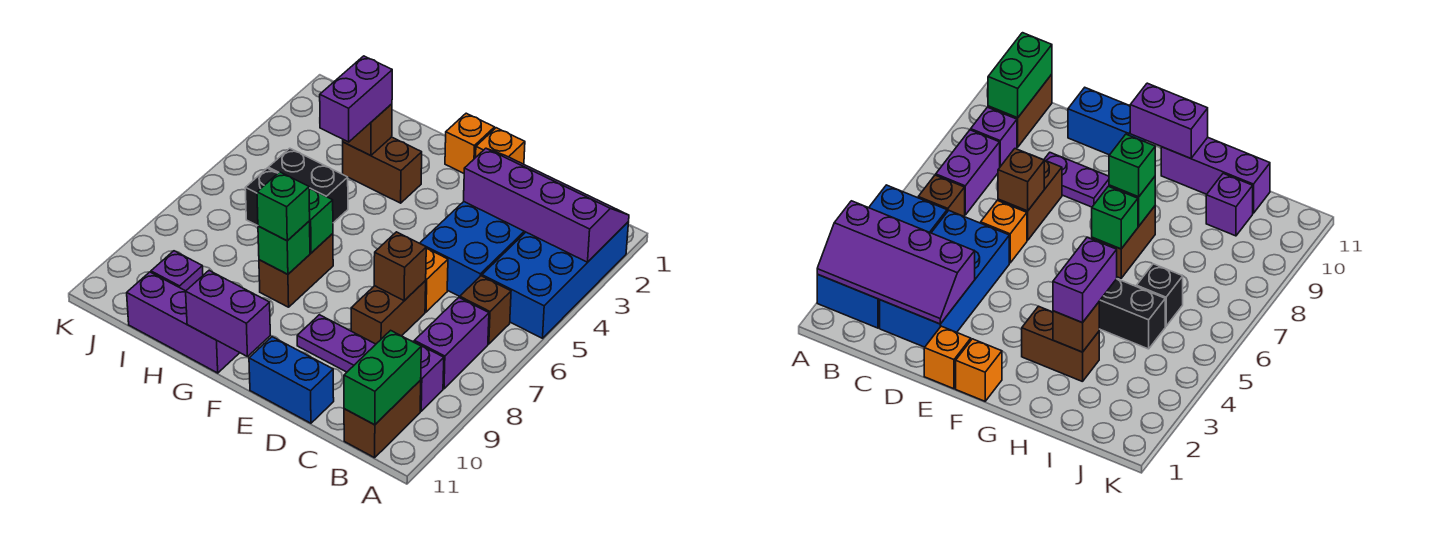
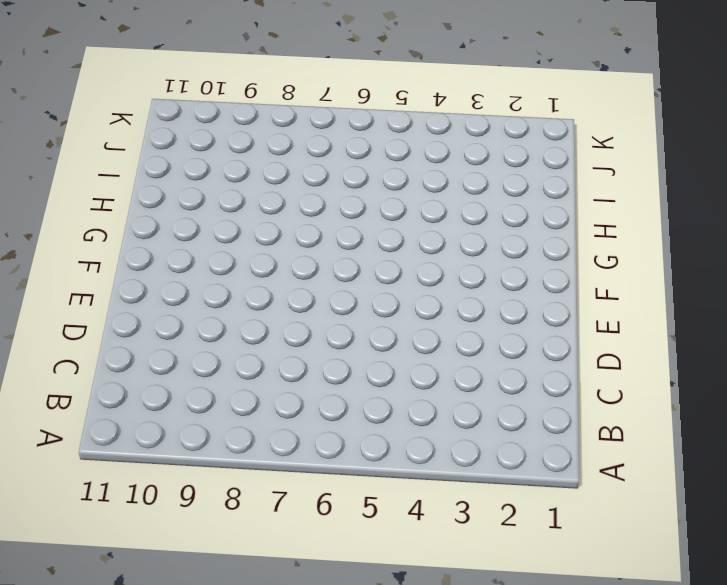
none -> blue brick A2:B5 level 1
none -> brown brick B6 level 1
none -> purple brick B7:B8 level 1

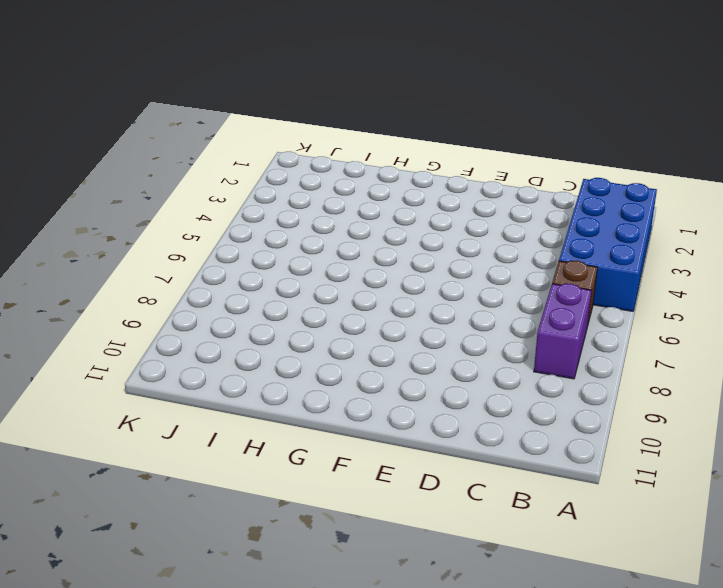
none -> purple brick B9 level 1
none -> brown brick B10:B11 level 1
none -> blue brick C2:D5 level 1

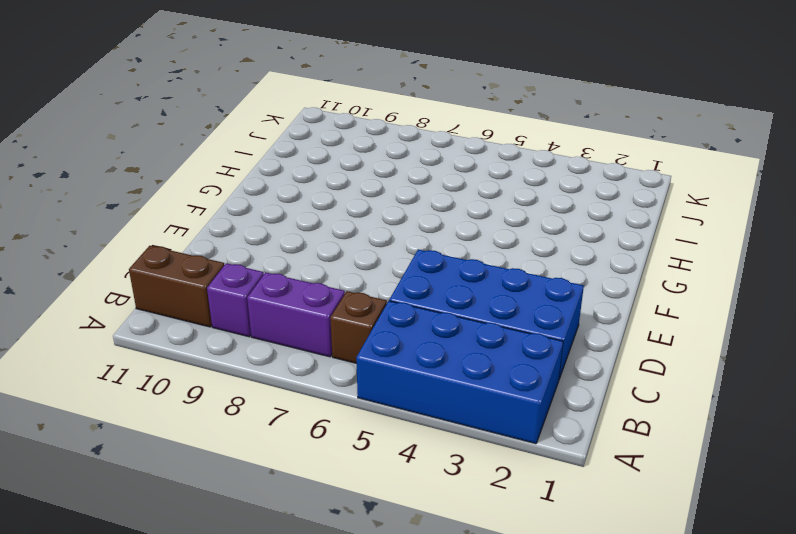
none -> orange brick D6 level 1
none -> brown brick D7:D8 level 1
none -> purple plate D9:E9 level 1

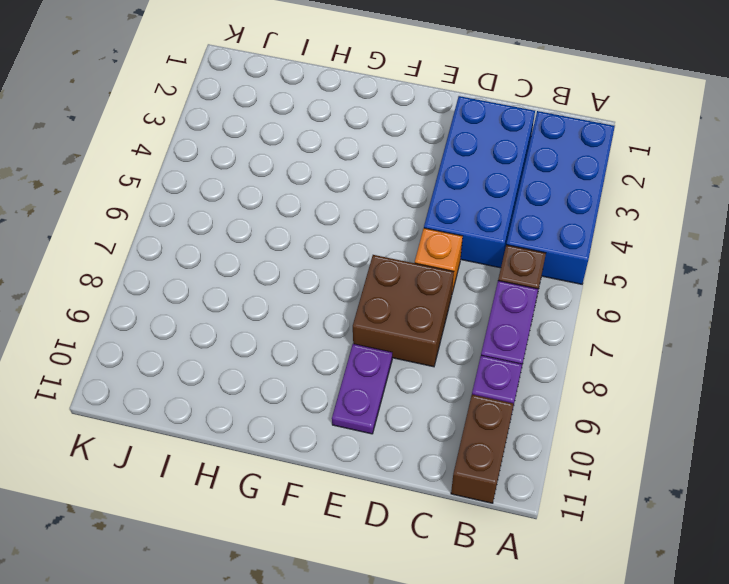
brown brick D7:E8 level 1 -> brown brick D7:D8 level 1
purple plate E9:E10 level 1 -> purple plate D9:E9 level 1
none -> blue brick D11:E11 level 1
none -> orange brick E1 level 1
none -> orange brick F1 level 1

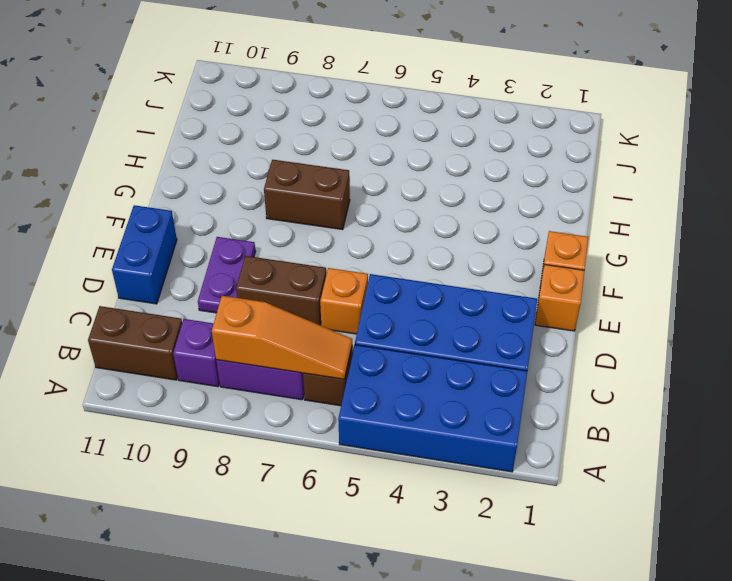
orange slope B6:B8 level 2 top 8 -> none
none -> brown brick G3:H3 level 1
none -> purple brick G11:I11 level 1
none -> black brick H5:I5 level 1

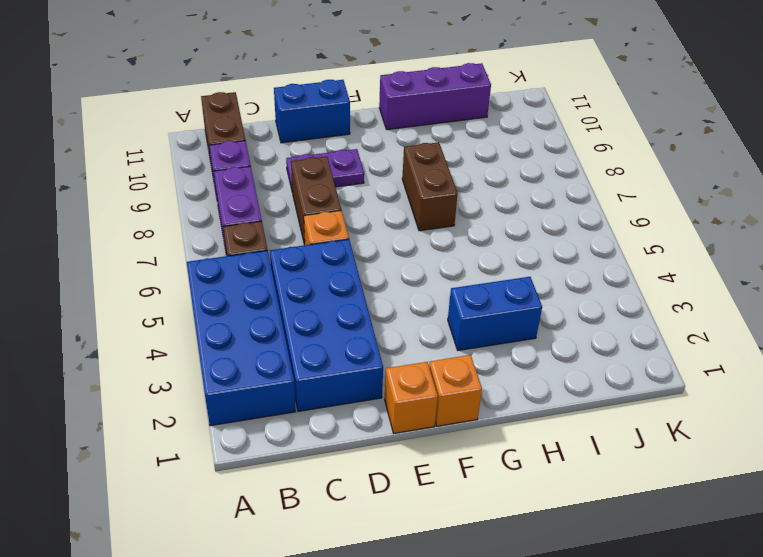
blue brick G3:H3 level 1 -> brown brick G3:H3 level 1
none -> black brick H5:I5 level 1
none -> black brick I6 level 1
none -> purple brick I10 level 1

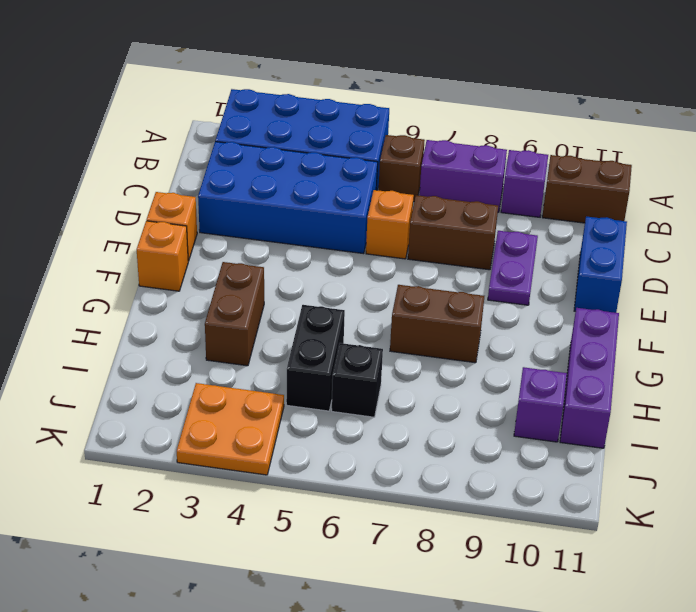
orange plate J3:K4 level 1 -> none
none -> purple slope A2:D3 level 2 top 3
none -> green brick B10:B11 level 2
none -> brown brick D7 level 2

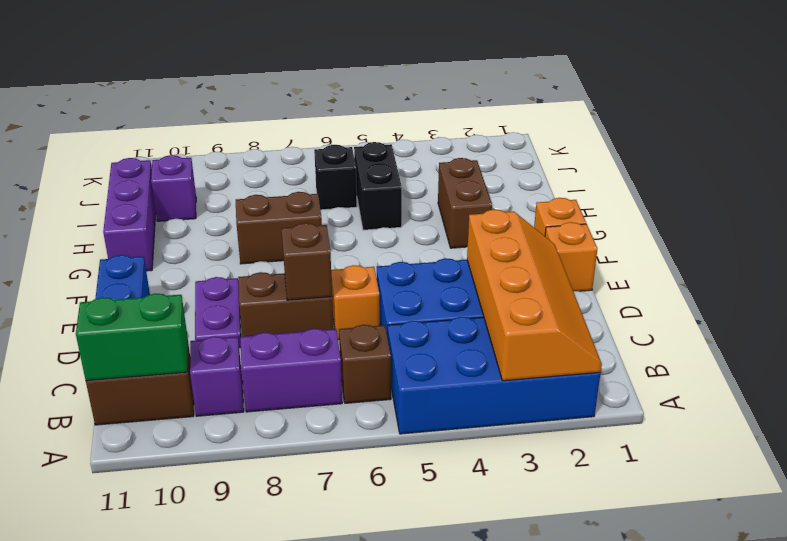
orange slope A2:D3 level 2 top 3 -> purple slope A2:D3 level 2 top 3
none -> purple brick F11:G11 level 2
none -> green brick G7 level 2
none -> green brick G8 level 2

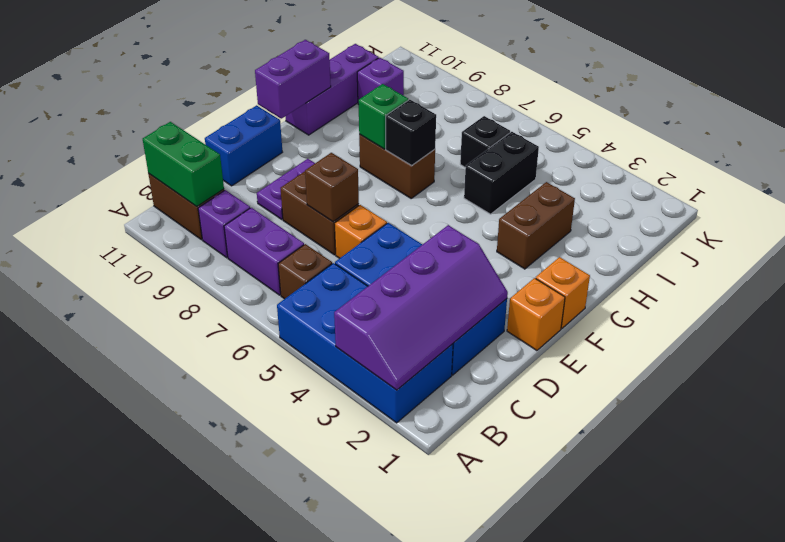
black brick G7 level 2 -> green brick G7 level 2
none -> brown brick H3 level 2
none -> green brick G8 level 3
none -> purple brick H3:H4 level 3

